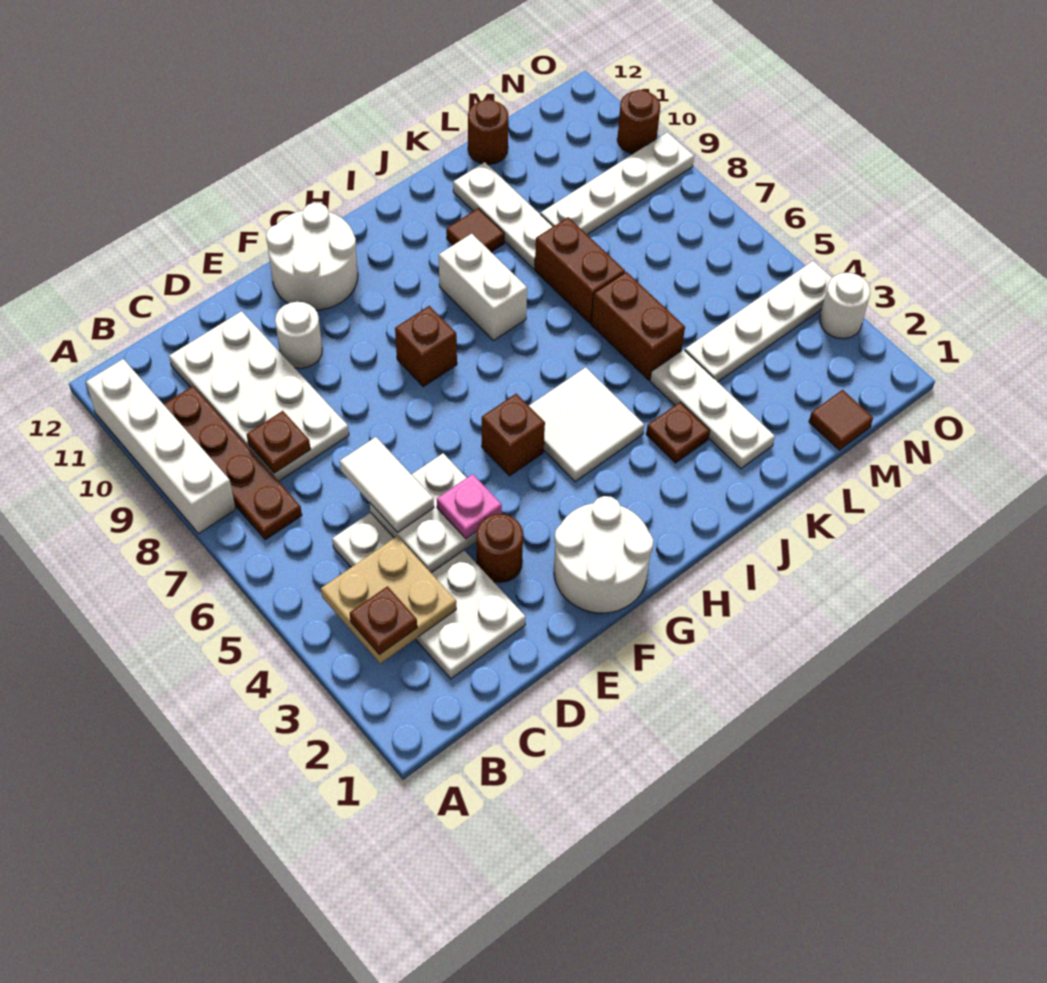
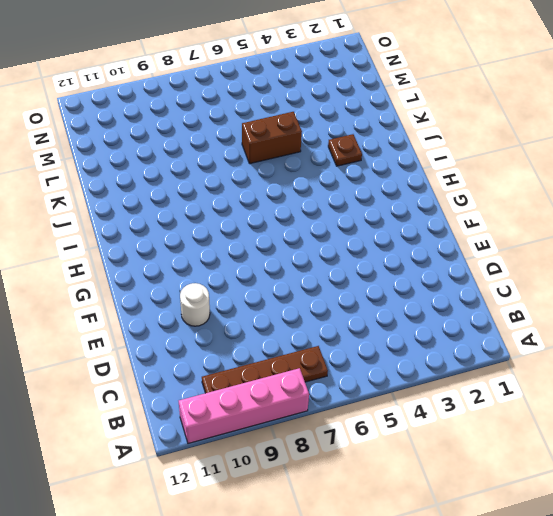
pink brick A8:A11 level 1 -> white brick A8:A11 level 1
none -> white plate C2:D5 level 1
none -> white plate C8:D11 level 1
none -> brown round brick E3 level 1
none -> white round brick F1:G2 level 1

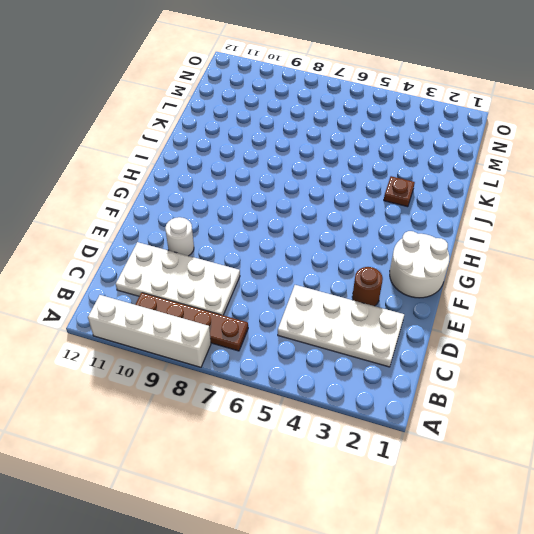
none -> white round brick F11:G12 level 1
none -> brown brick G5 level 1
none -> brown brick G8 level 1
none -> white tile H4:I5 level 1

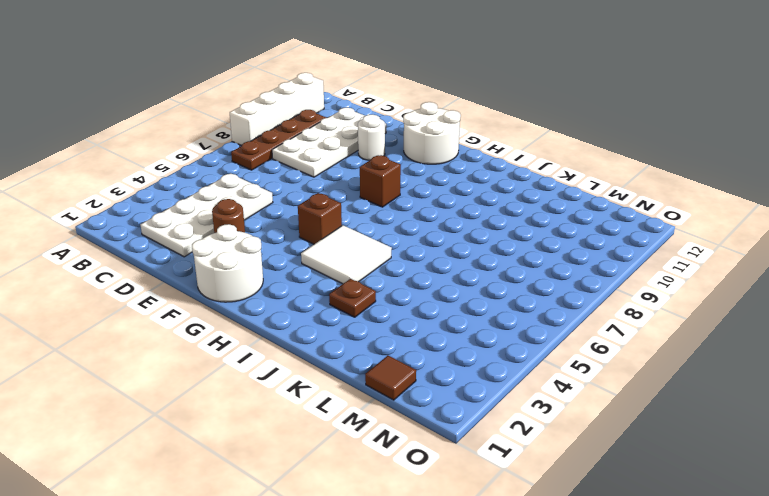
none -> white brick I8:I9 level 1
none -> brown tile J10 level 1
none -> white plate K2:K4 level 1
none -> brown brick K5:K6 level 1

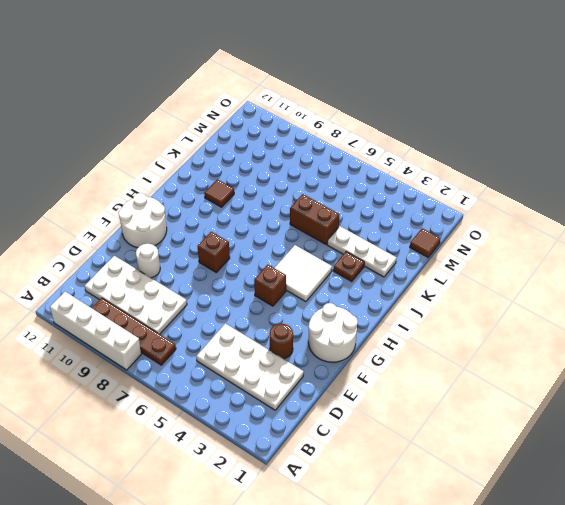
none -> white brick I8:I9 level 1
none -> brown brick K7:K8 level 1
none -> white plate K9:K11 level 1
none -> white plate L4:O4 level 1

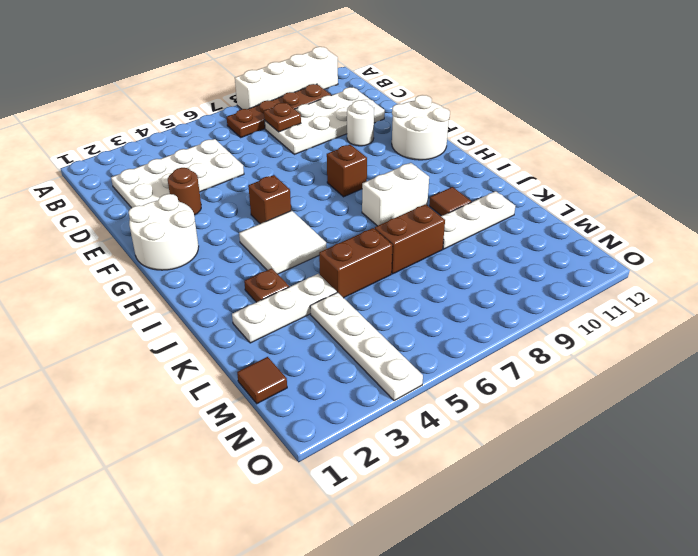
none -> white plate L9:O9 level 1
none -> brown round brick L12 level 1
none -> white round brick O3 level 1
none -> brown round brick O10 level 1

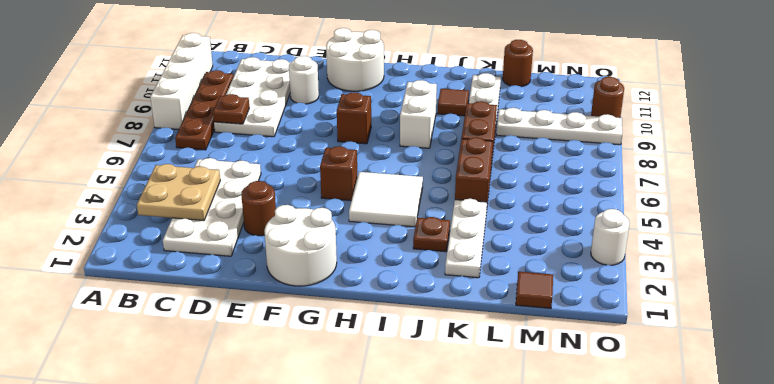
none -> white plate L4:O4 level 1
none -> white plate D4:E5 level 2
none -> brown plate B3 level 3
none -> white tile D5:D6 level 3

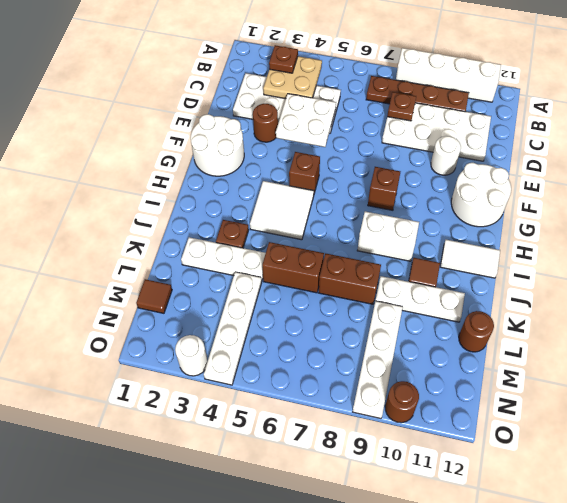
white tile I11:I12 level 1 -> white tile D5:D6 level 3
none -> pink plate E4 level 3

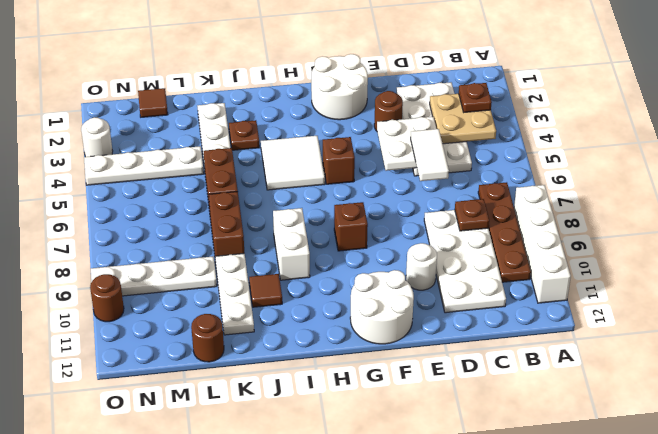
none -> pink plate E4 level 3

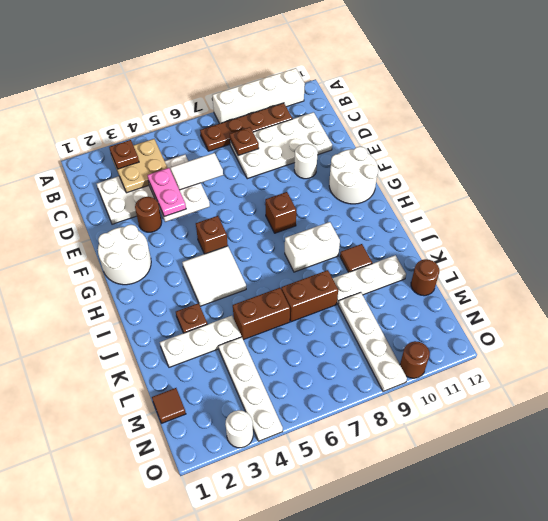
pink plate D4:E4 level 3 -> pink plate E4 level 3

